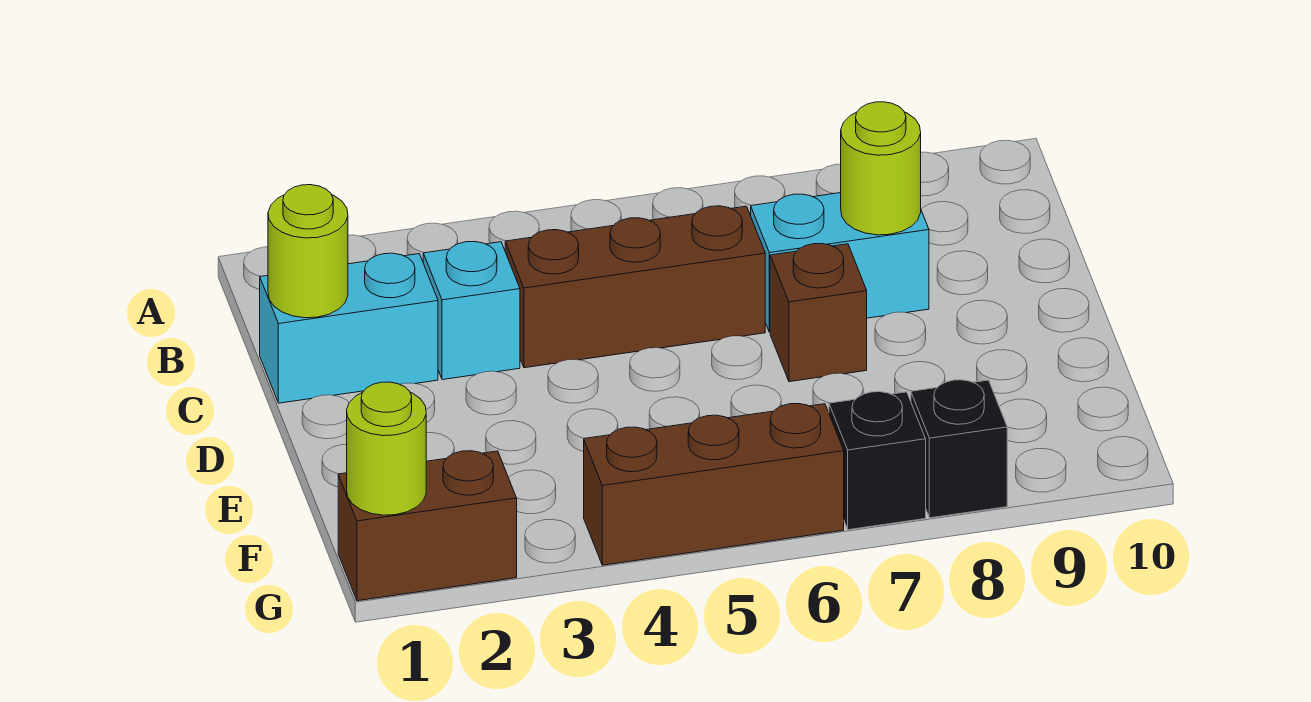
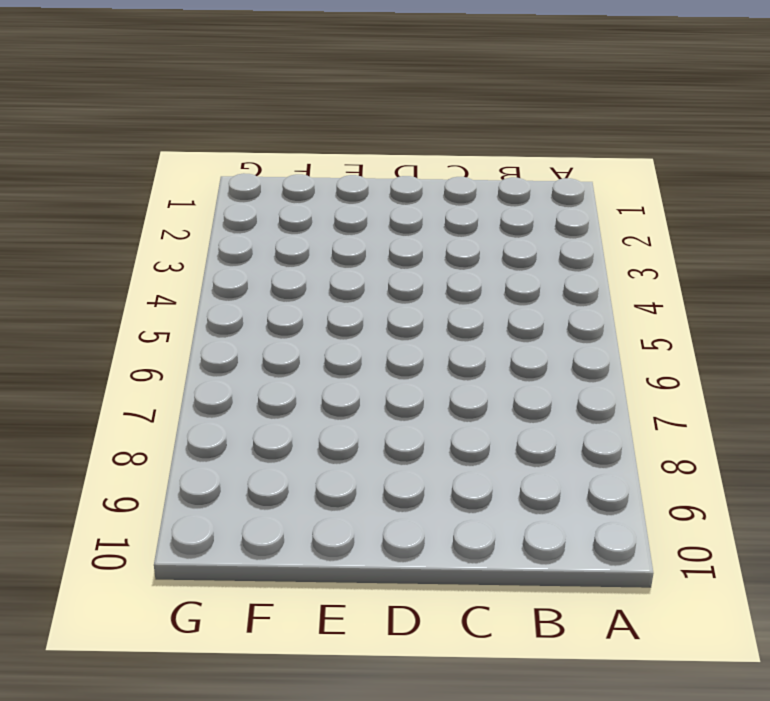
none -> cyan brick C1:C2 level 1
none -> cyan brick C3 level 1
none -> brown brick C4:C6 level 1

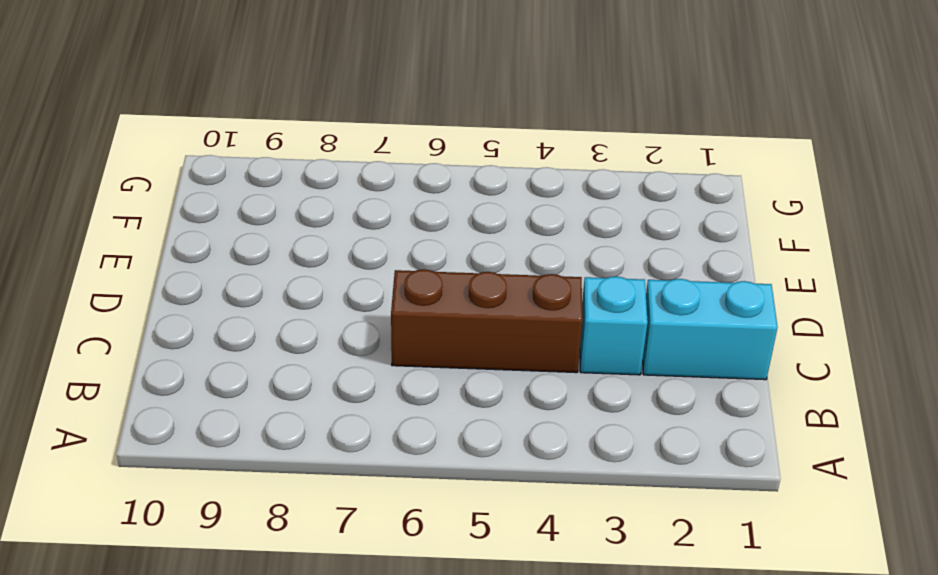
none -> cyan brick C7:C8 level 1
none -> brown brick D7 level 1
none -> brown brick G1:G2 level 1

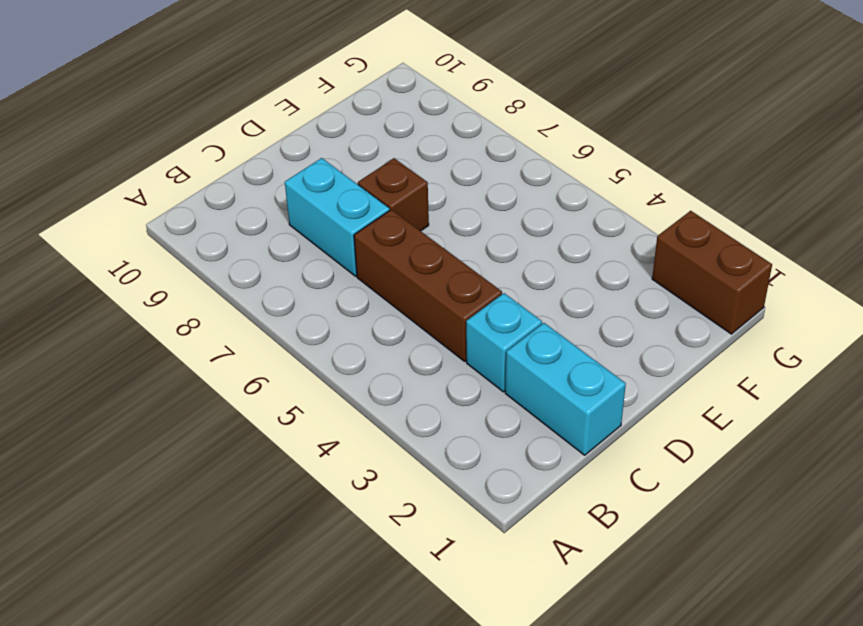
none -> brown brick G4:G6 level 1
none -> black brick G7 level 1
none -> black brick G8 level 1

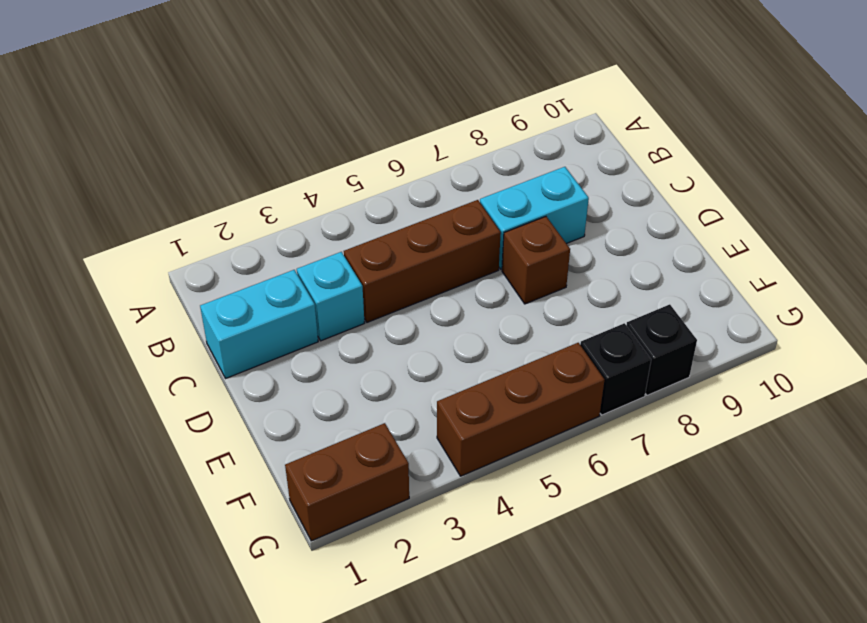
none -> lime round brick C1 level 2
none -> lime round brick C8 level 2
none -> lime round brick G1 level 2

